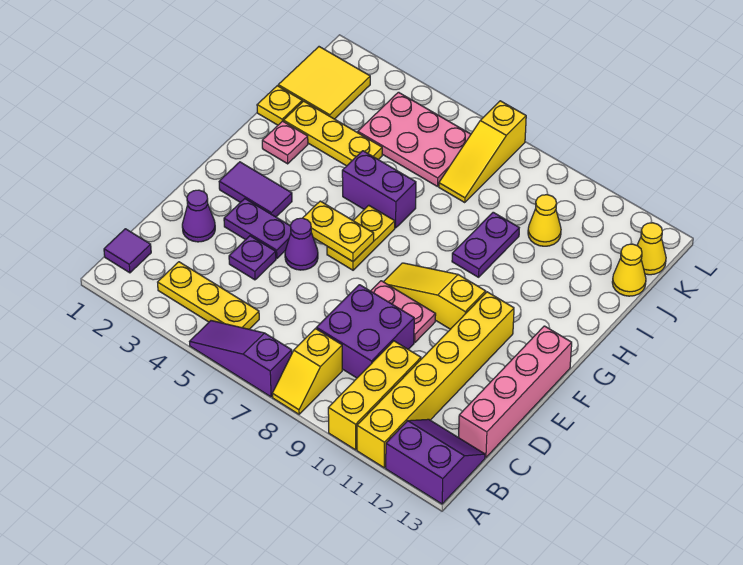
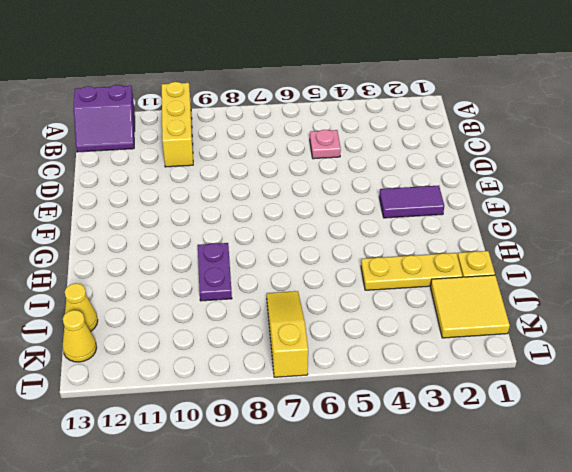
pink plate C5 level 1 -> pink plate H2 level 1
none -> purple slope A5:A7 level 1 top 7
none -> yellow slope A8:B8 level 1 top B
none -> yellow brick A11:F11 level 1

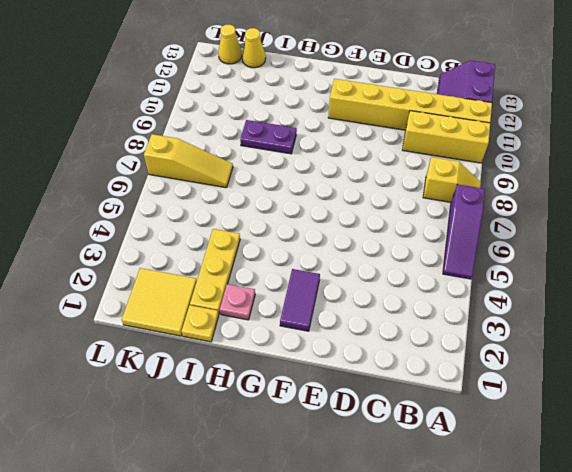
none -> purple tile B1 level 1
none -> yellow plate B3:B5 level 1
none -> purple brick C8:D9 level 1

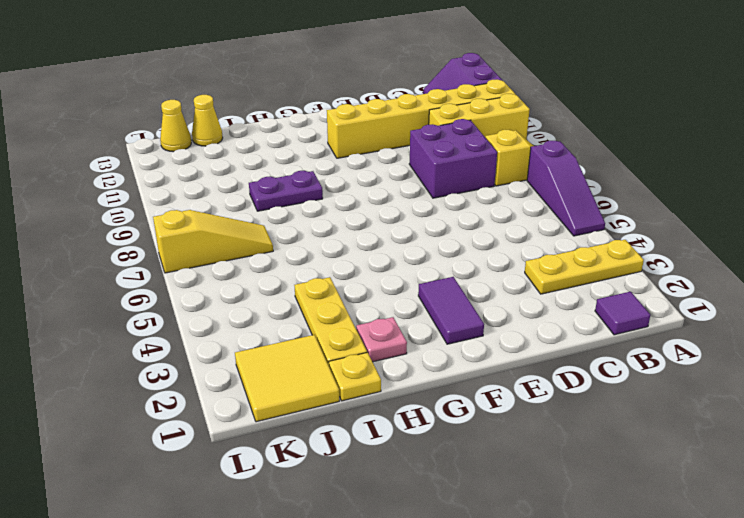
yellow plate A3:C3 level 1 -> yellow plate B3:B5 level 1
none -> pink brick C13:F13 level 1
none -> purple cone D2 level 1
none -> purple plate D4 level 1

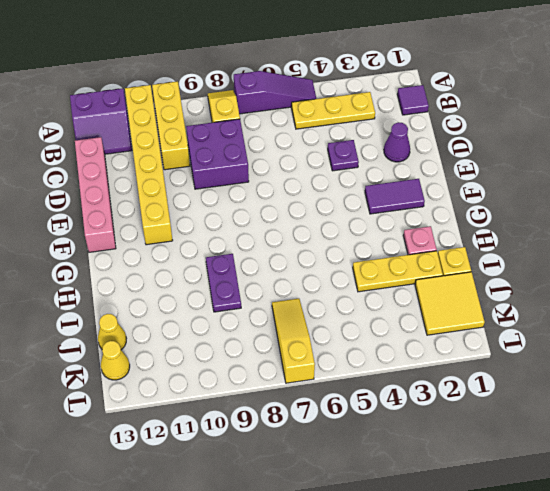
none -> purple plate E3:E4 level 1
none -> purple cone E5 level 1
none -> pink plate E8:E9 level 1

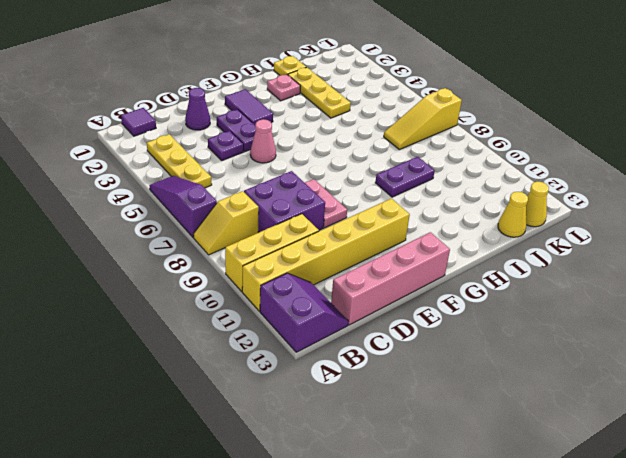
pink cone E5 level 1 -> purple cone E5 level 1
none -> yellow plate F6:G6 level 1
none -> yellow slope F8:F10 level 1 top 10
none -> purple brick H5:H6 level 1

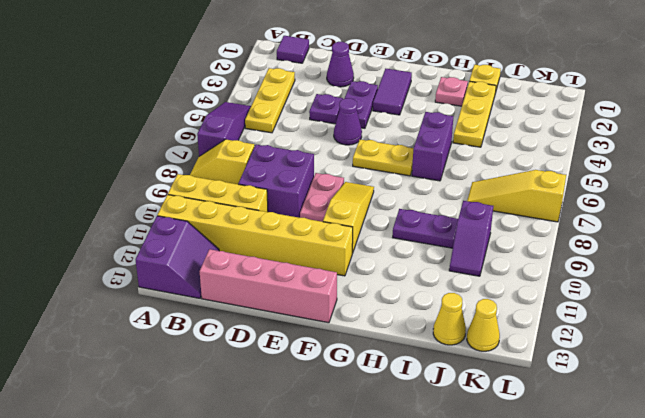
purple slope J9:J10 level 1 top 9 -> yellow cone J10 level 1
none -> yellow tile J1:K2 level 1
none -> pink plate J4:K6 level 1
none -> yellow plate F5:F6 level 2

